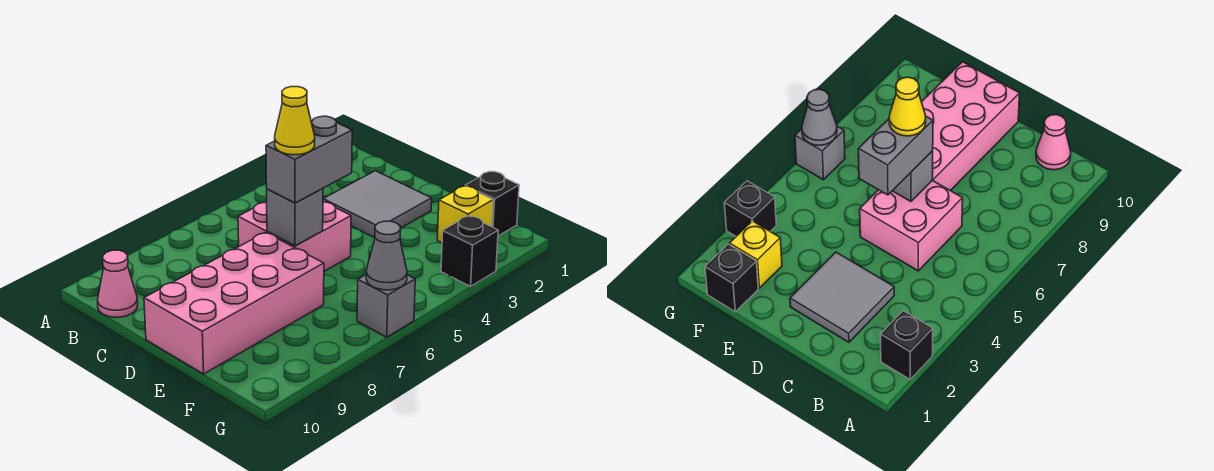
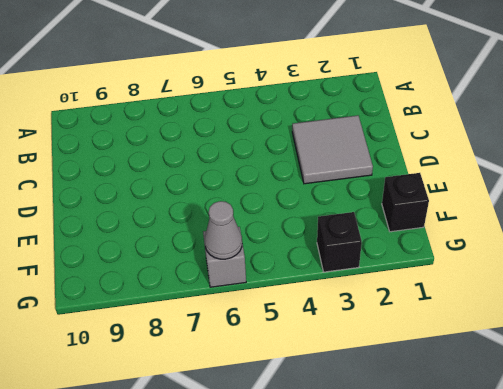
none -> black brick A2 level 1
none -> pink cone B10 level 1
none -> pink brick C5:D6 level 1

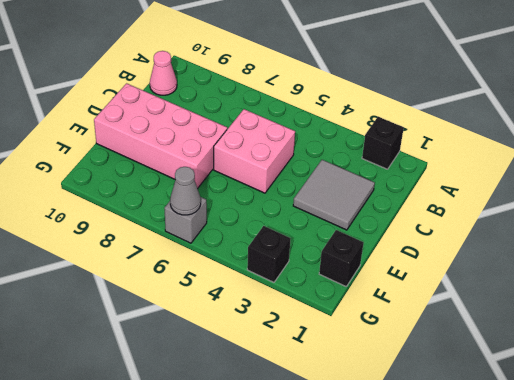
none -> yellow brick F2 level 1
none -> grey brick D6 level 2
none -> grey brick D5:D6 level 3

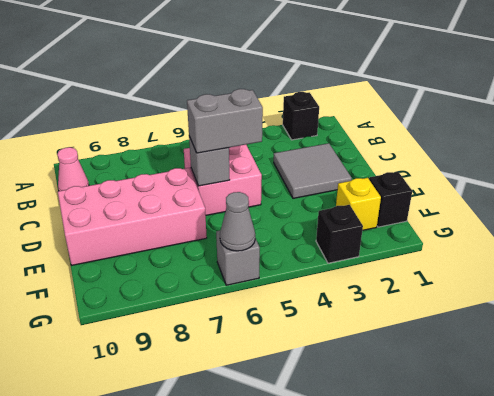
none -> yellow cone D6 level 4

